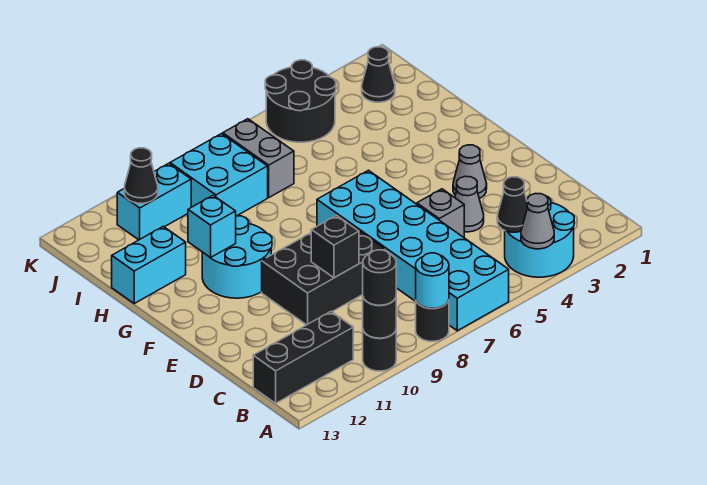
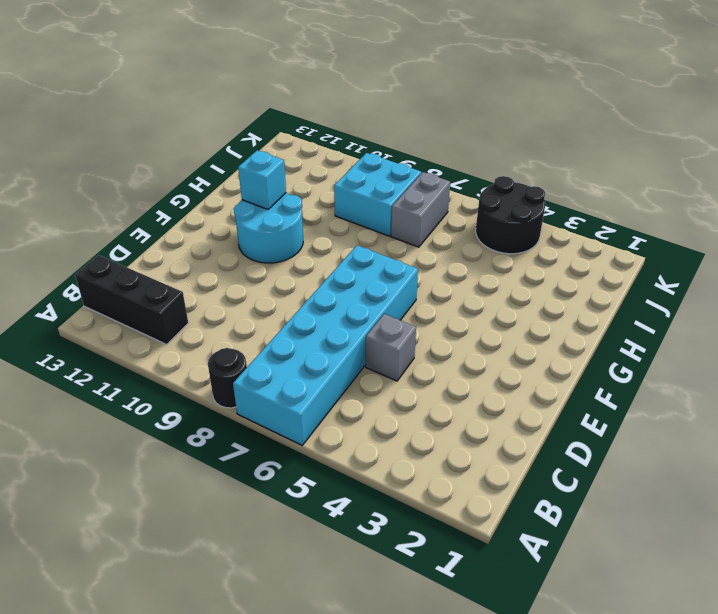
none -> cyan round brick A3:B4 level 1
none -> black round brick A10 level 1
none -> grey cone D4 level 1

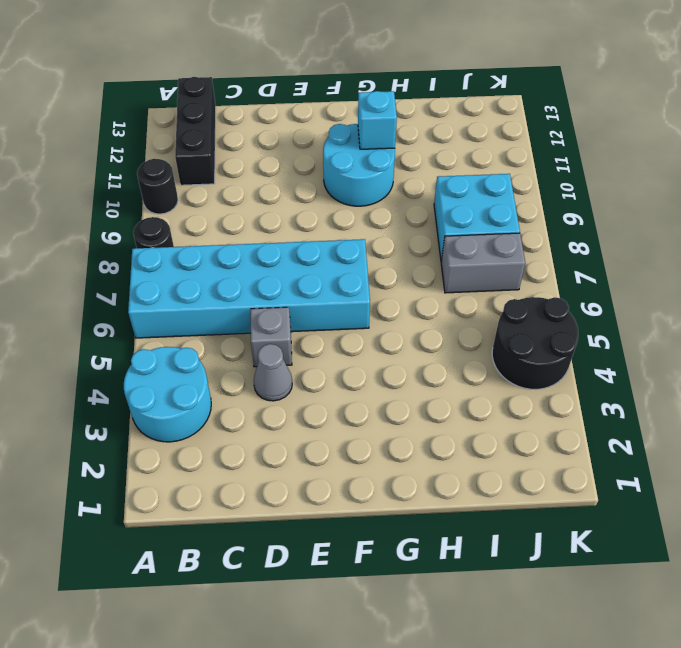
none -> black brick D8:E10 level 1
none -> grey cone E3 level 1
none -> cyan brick H12:H13 level 1

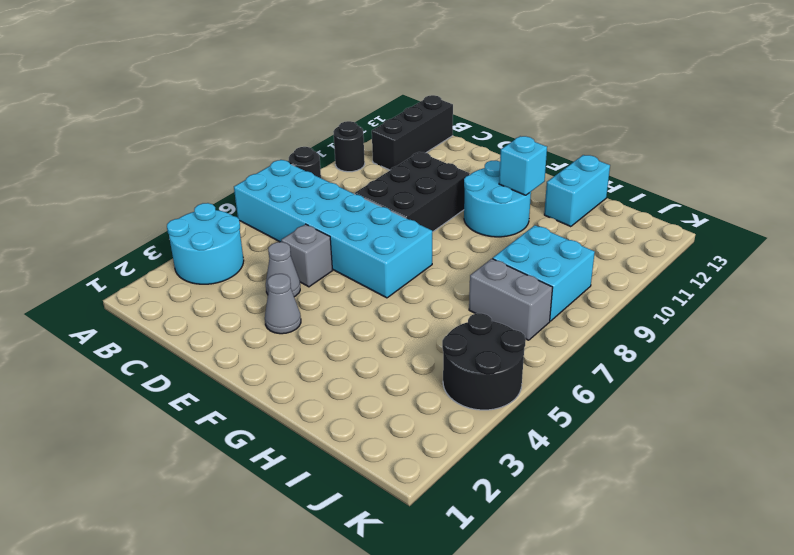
none -> black cone J2 level 1
none -> cyan brick J10:J11 level 1
none -> grey cone A4 level 2

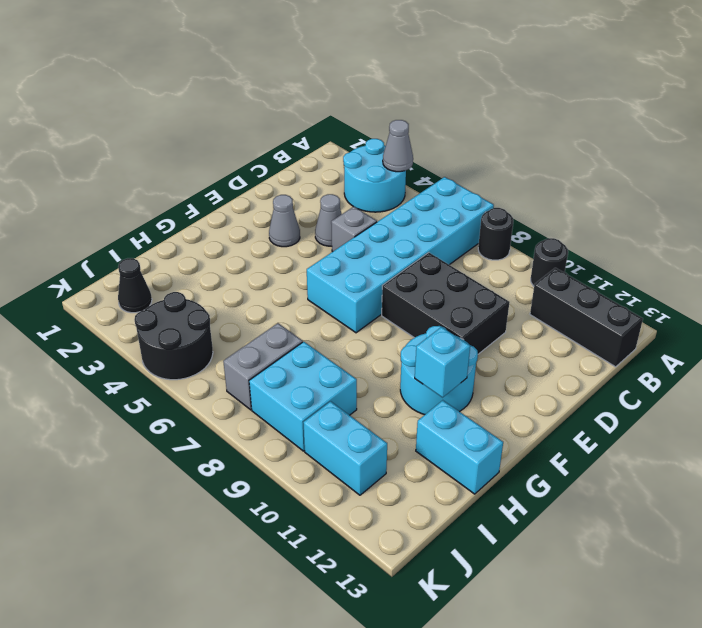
none -> cyan round brick A8 level 2
none -> black round brick A10 level 2
none -> black cone B4 level 2

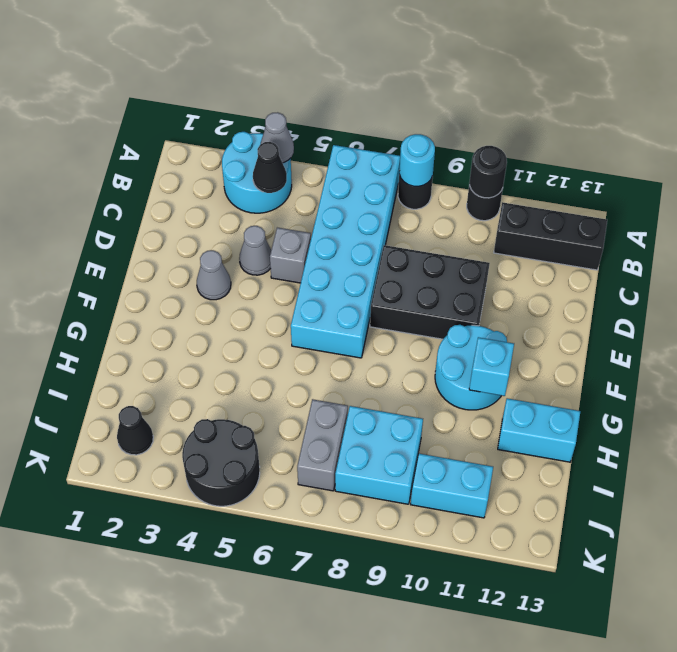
none -> black brick D9 level 2
none -> black cone J11 level 2
none -> black round brick A10 level 3

